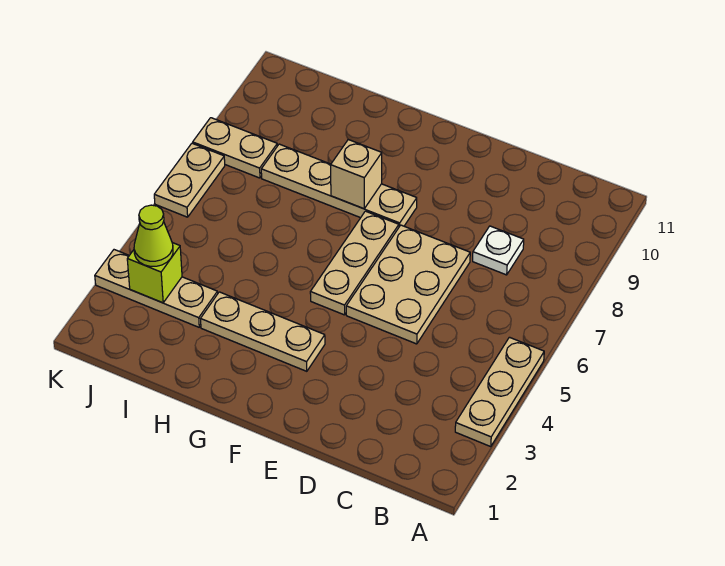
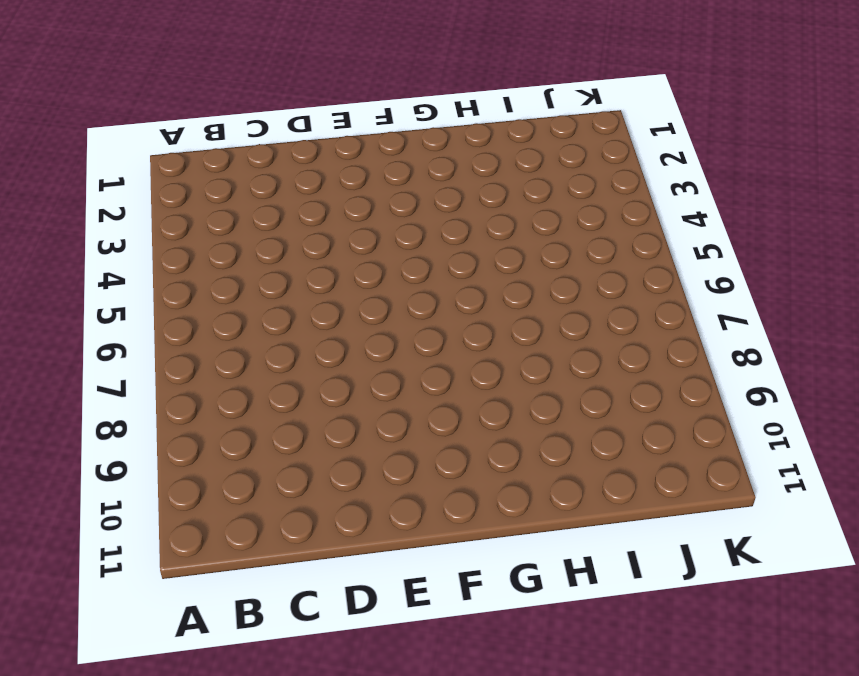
none -> tan plate A3:A5 level 1
none -> white plate C8 level 1
none -> tan plate D5:E7 level 1

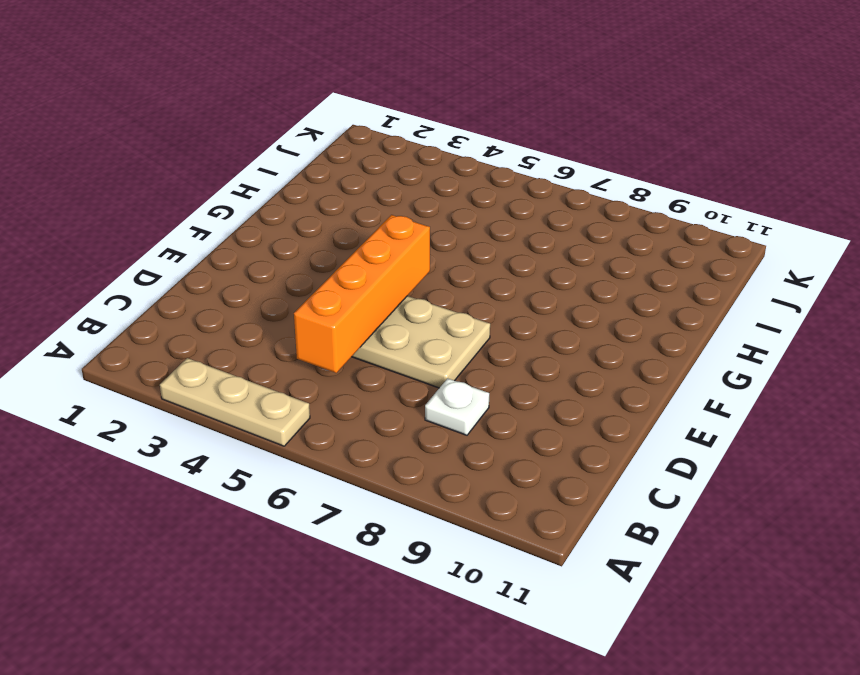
orange brick C5:F5 level 2 -> none
none -> tan plate F3:H3 level 1
none -> tan plate F5:F7 level 1
none -> tan plate F8:I8 level 1

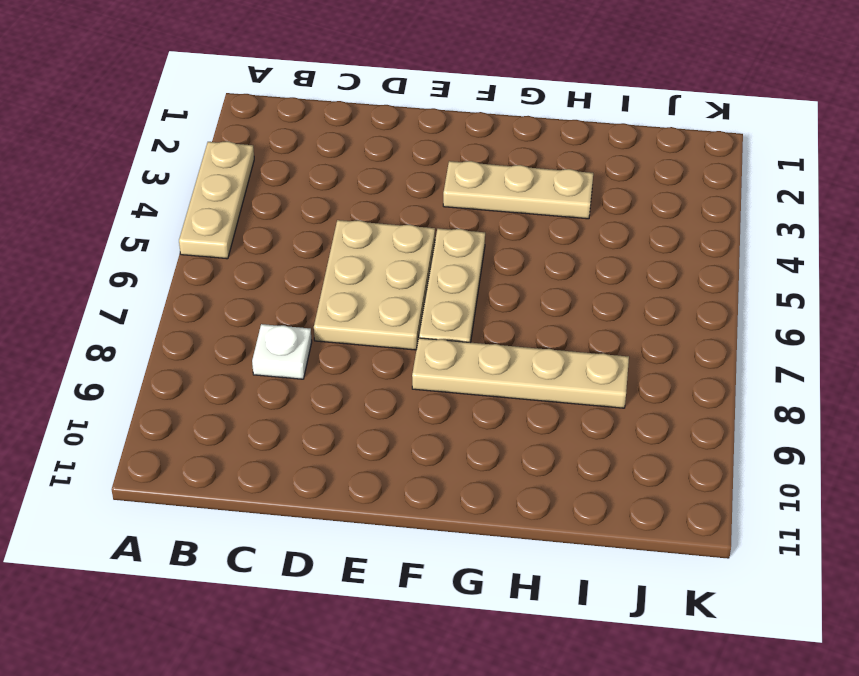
none -> tan plate I3:K3 level 1
none -> tan plate J8:K8 level 1
none -> tan plate K6:K7 level 1

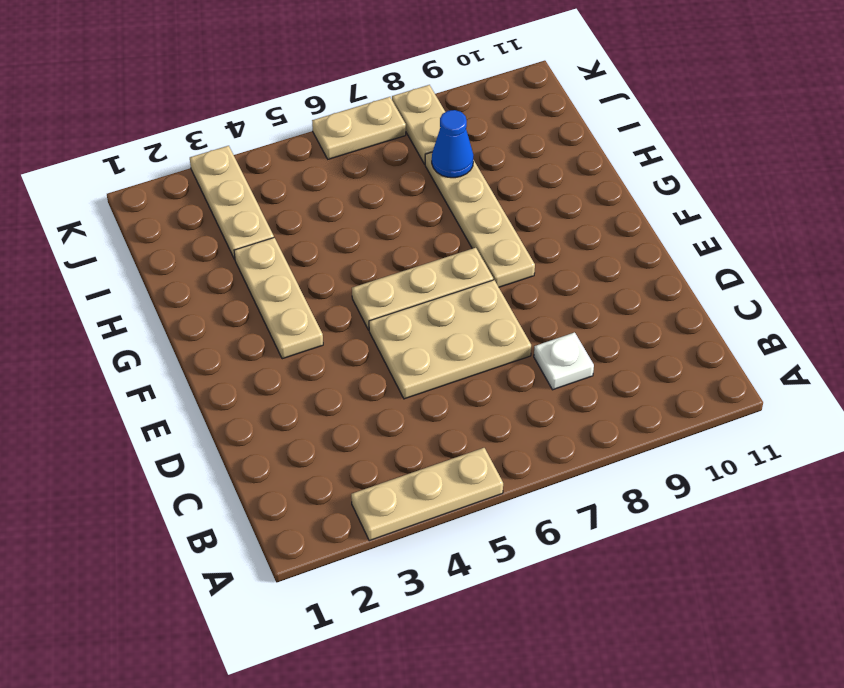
blue cone I8 level 2 -> none
none -> tan brick G8 level 2
none -> lime brick J3 level 2
none -> lime cone J3 level 3

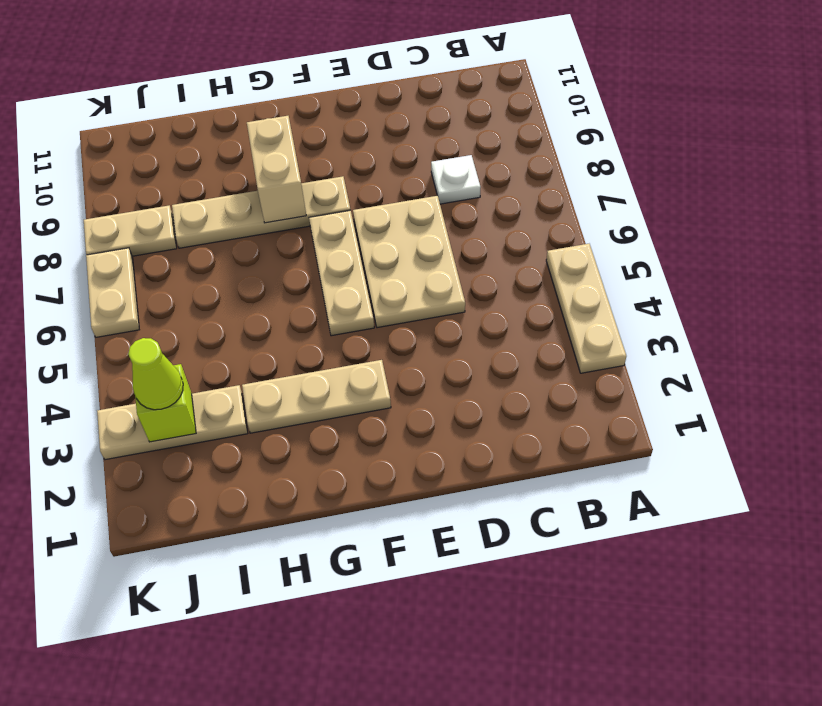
tan brick G8:G9 level 2 -> tan brick G8 level 2

